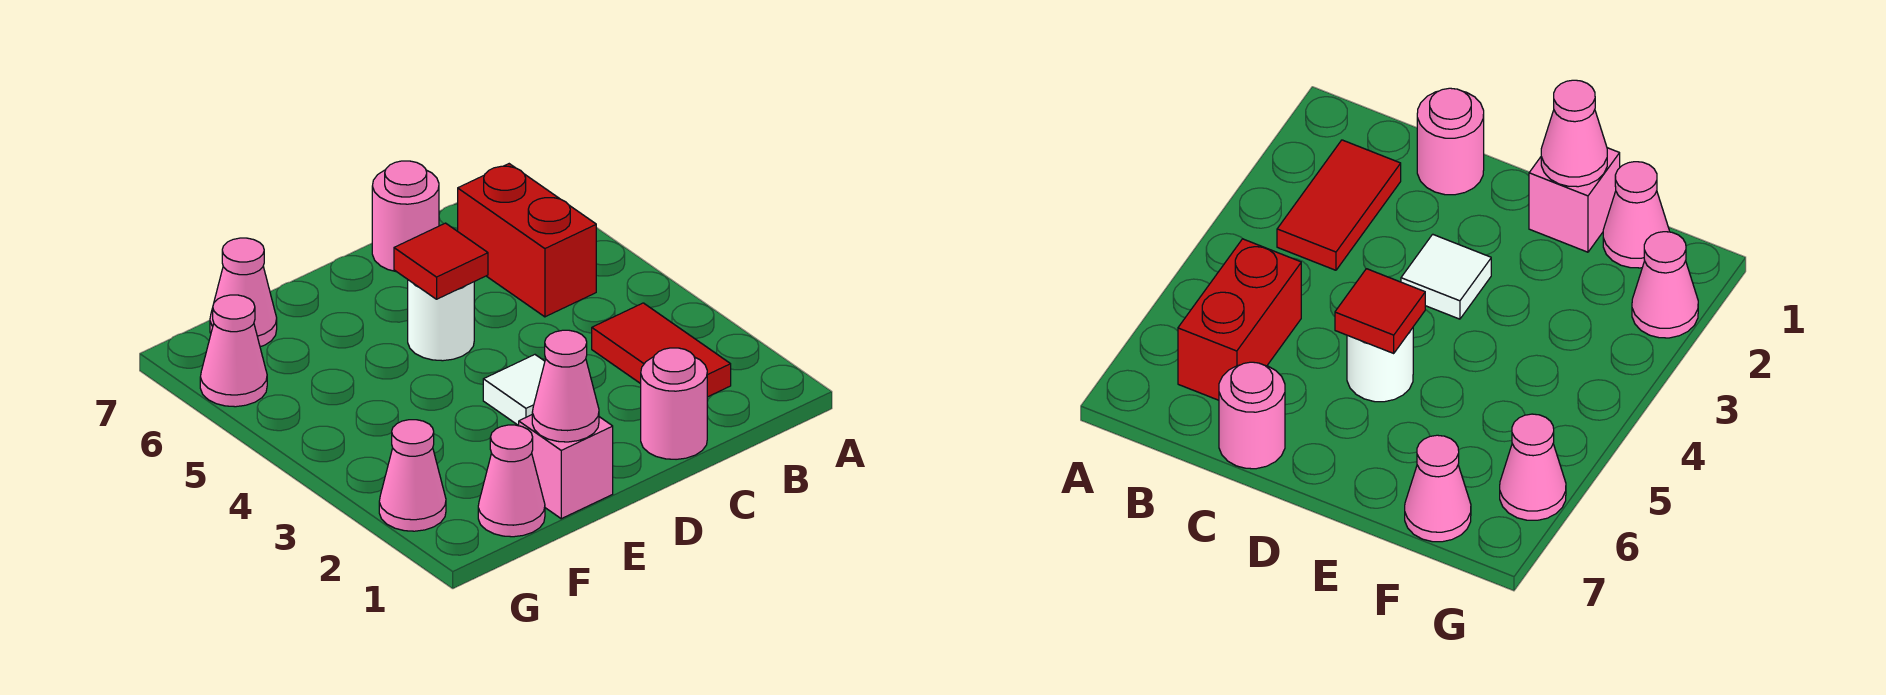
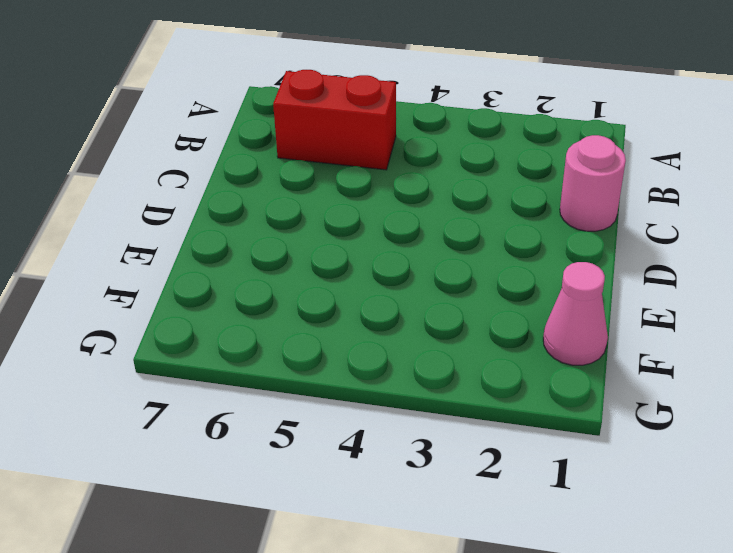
none -> red tile B2:B3 level 1
none -> pink round brick C7 level 1
none -> white tile D3 level 1

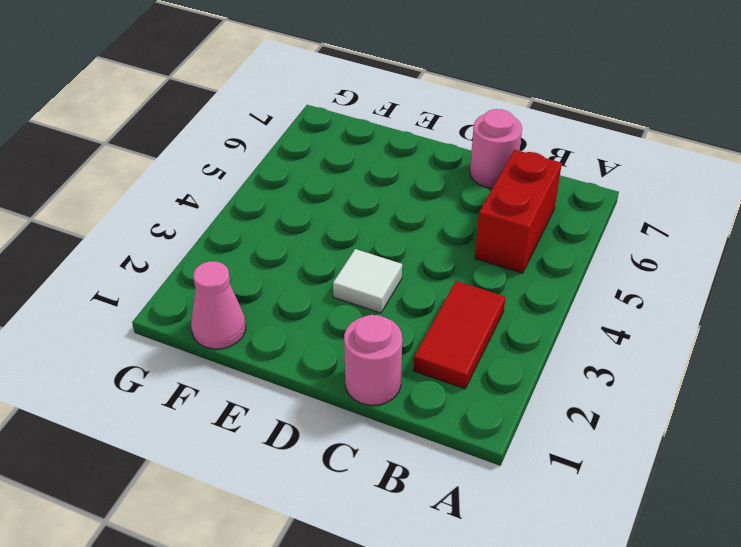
none -> white round brick D5 level 1
none -> pink brick E1 level 1
none -> pink cone F7 level 1

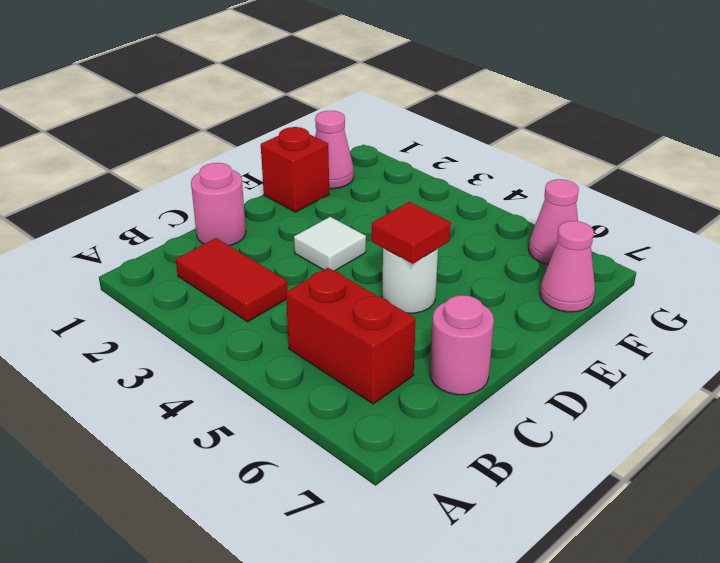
red brick E1 level 1 -> pink brick E1 level 1
none -> pink cone G2 level 1
none -> pink cone E1 level 2

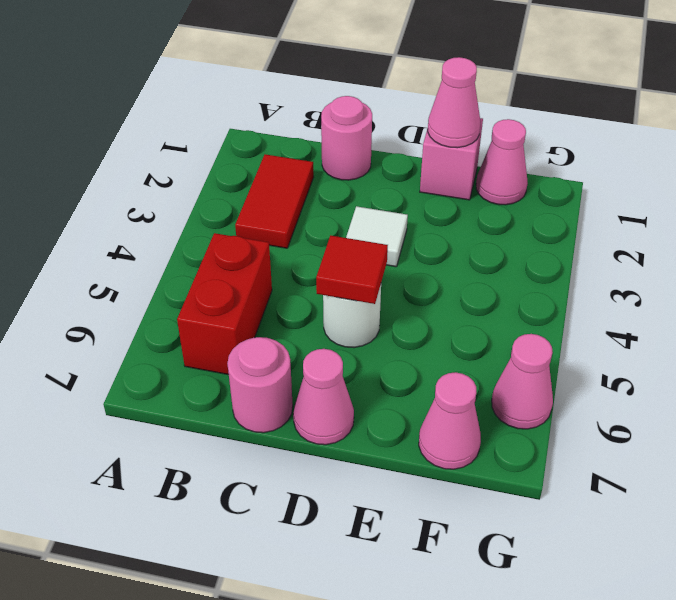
pink cone D7 level 1 -> pink cone G2 level 1

